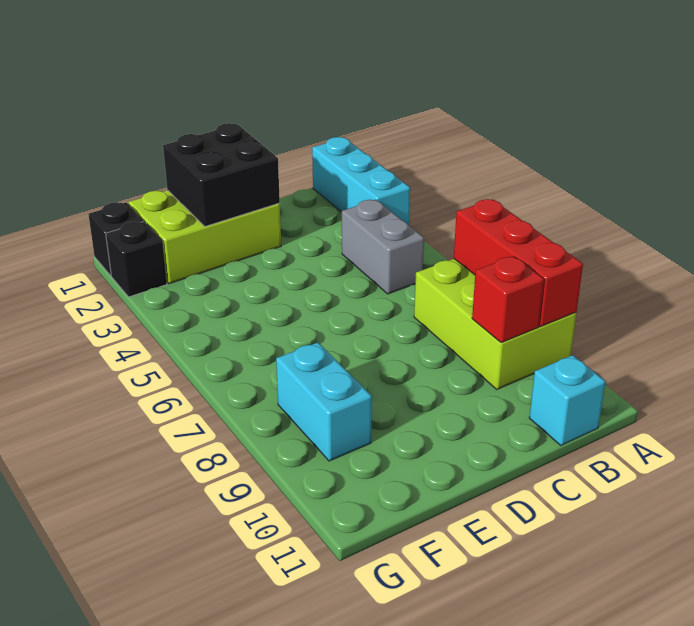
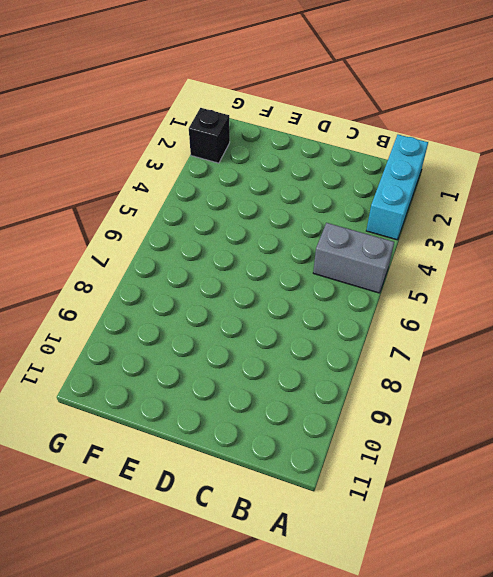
grey brick A5:B5 level 1 -> grey brick B4:B5 level 1
none -> lime brick A7:B9 level 1
none -> cyan brick B11 level 1

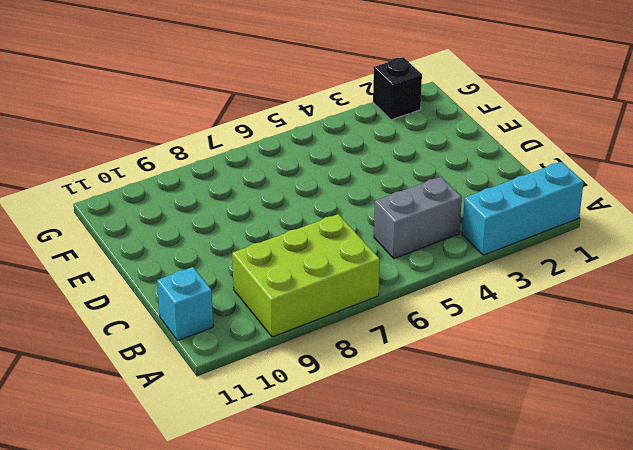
none -> lime brick D1:F2 level 1
none -> cyan brick F8:F9 level 1

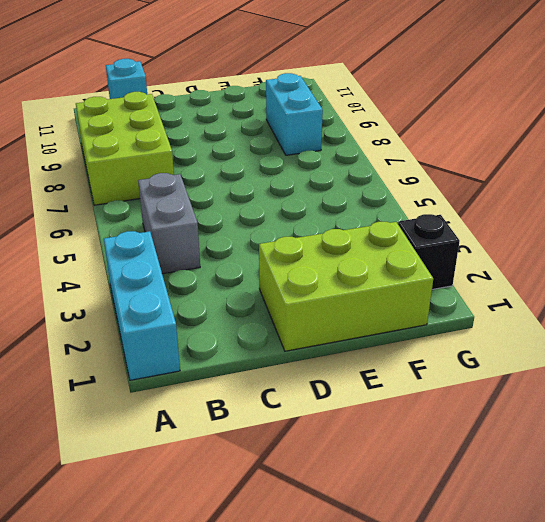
none -> black brick G1 level 1
none -> red brick A7:A9 level 2

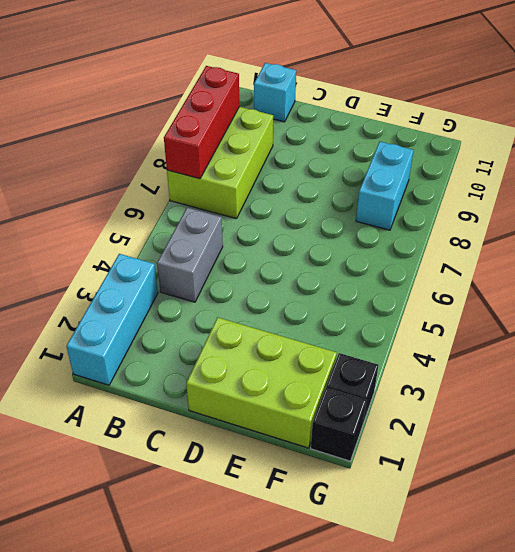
none -> red brick B9 level 2
none -> black brick D1:E2 level 2

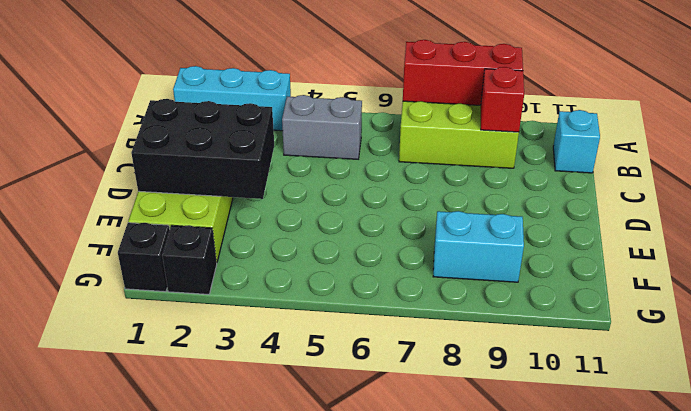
black brick D1:E3 level 2 -> black brick D1:E2 level 2

